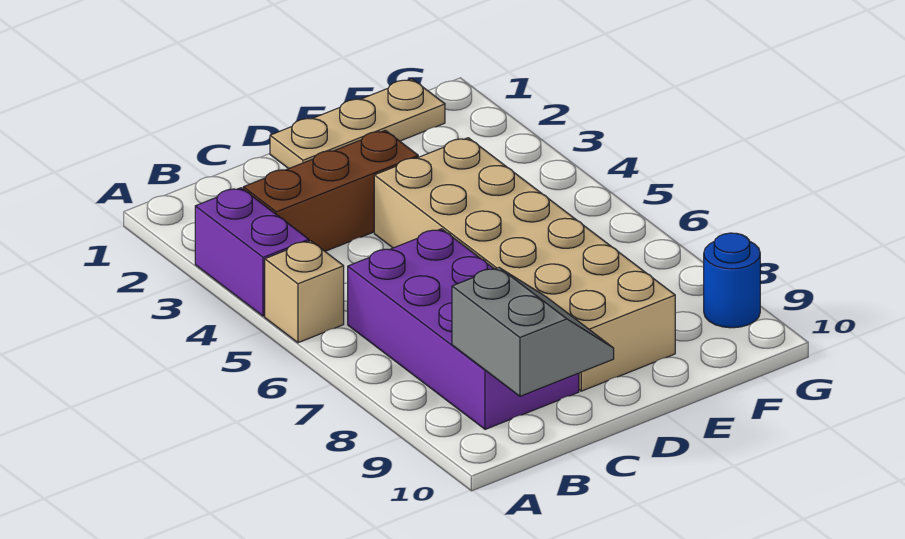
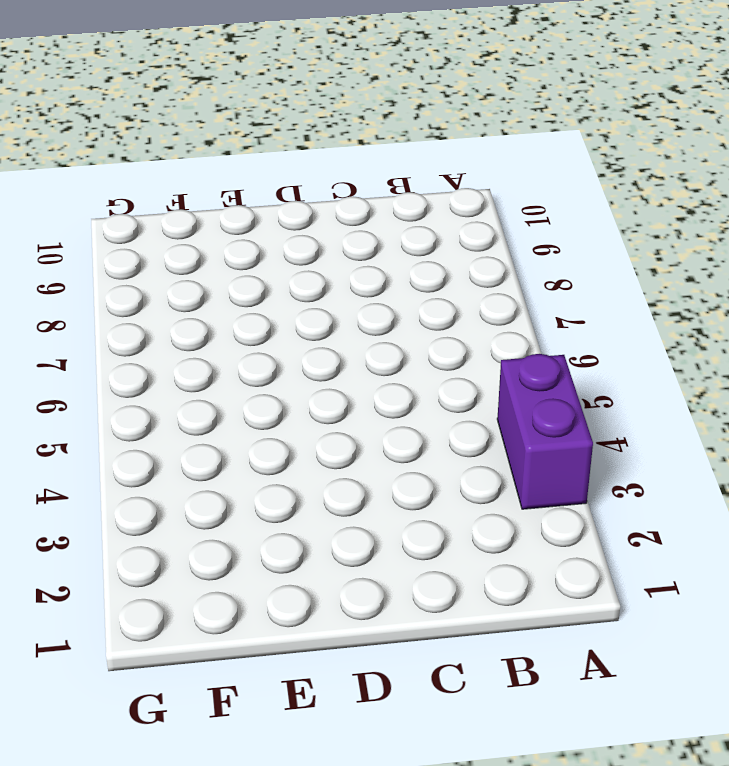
none -> tan brick A5 level 1
none -> brown brick B3:D3 level 1

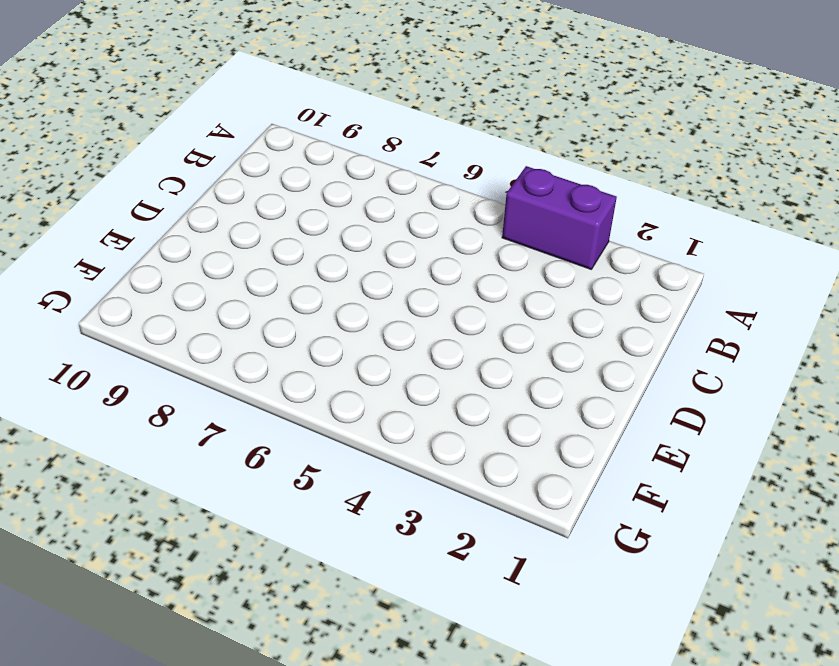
none -> tan brick A5 level 1
none -> brown brick B3:D3 level 1

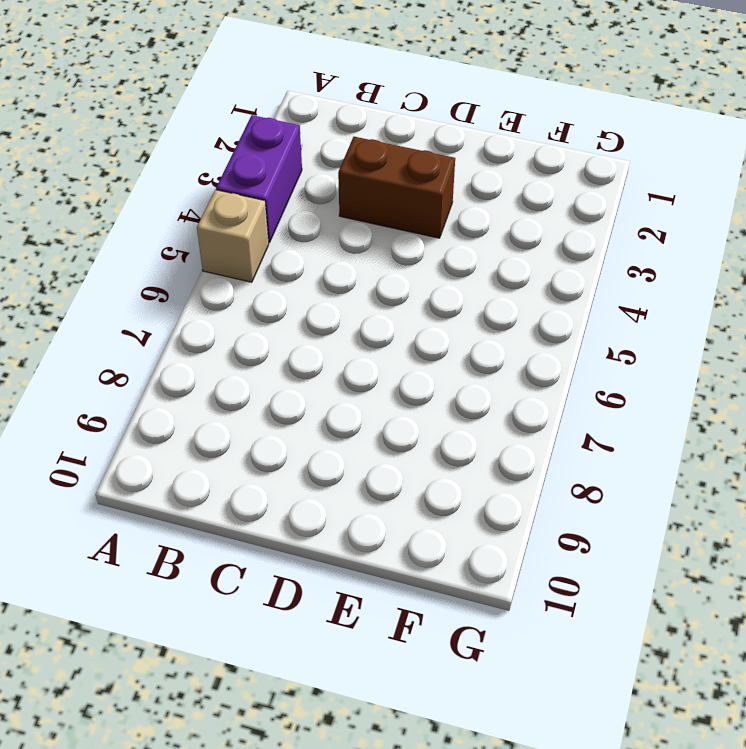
brown brick C3:D3 level 1 -> brown brick B3:D3 level 1
none -> purple brick B6:C9 level 1
none -> tan plate D1:F1 level 1

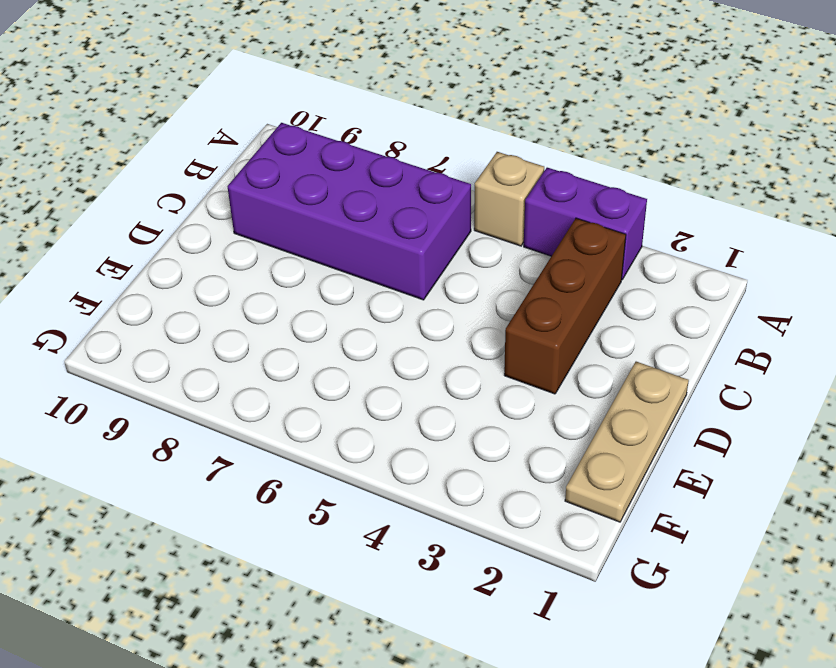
none -> tan brick D4:E9 level 1
none -> blue round brick G9 level 1

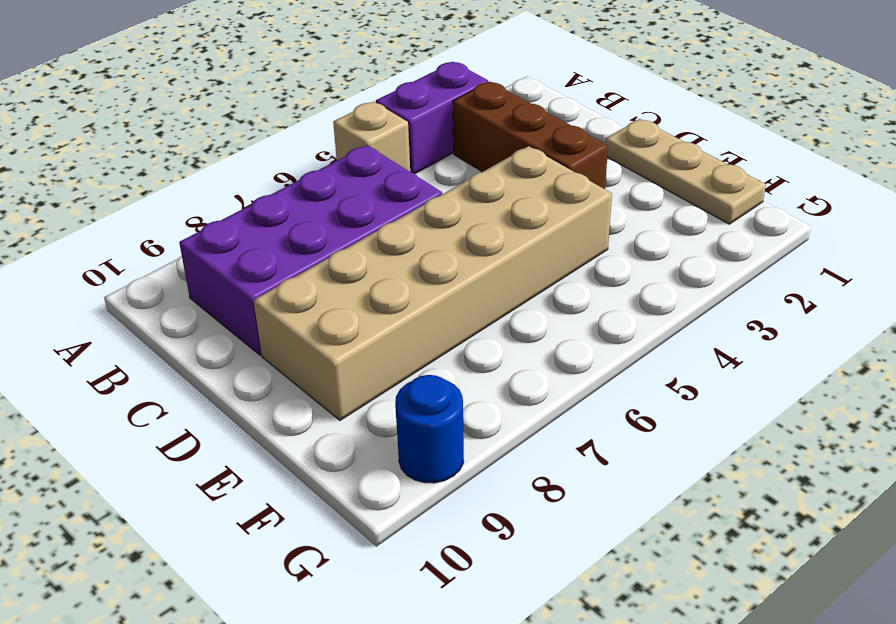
none -> grey slope B9:C10 level 2 top B

